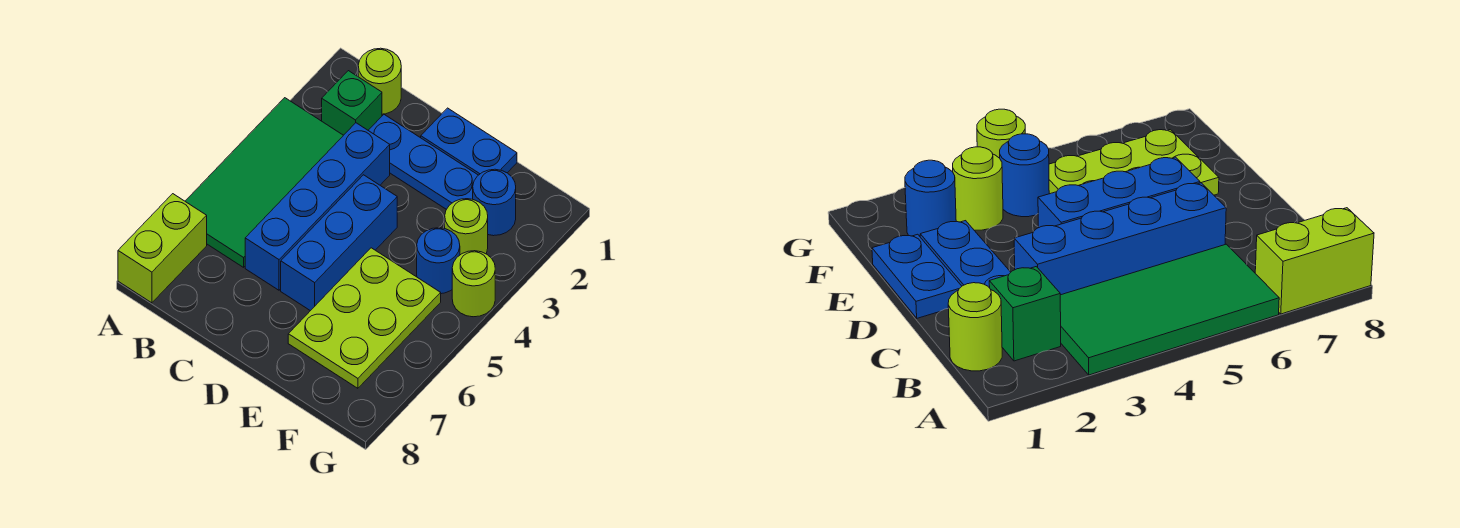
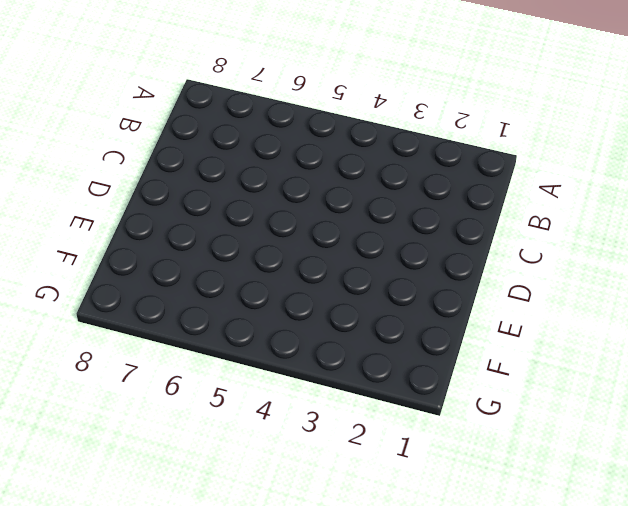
none -> green tile A3:B6 level 1
none -> lime brick A7:A8 level 1
none -> lime round brick B1 level 1

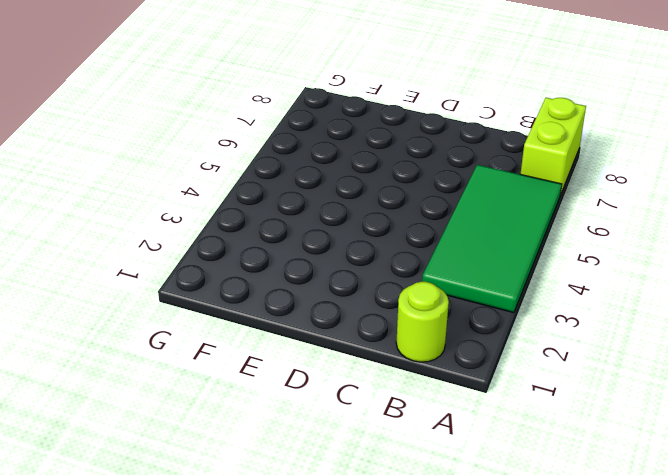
none -> green brick B2 level 1
none -> blue plate C2:E2 level 1
none -> blue brick C3:C6 level 1

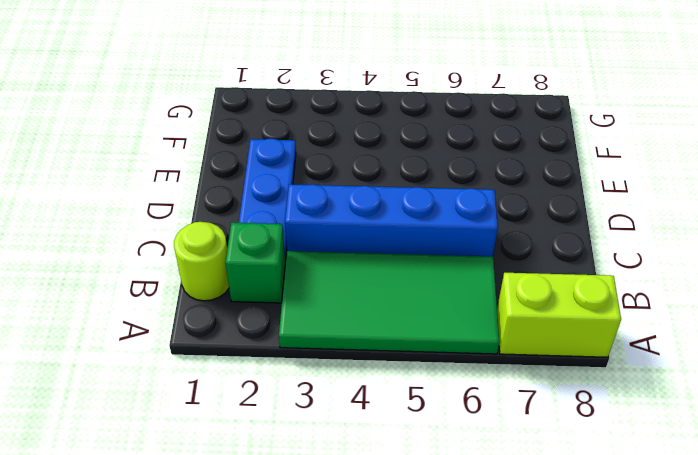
none -> blue plate D1:E1 level 1
none -> blue brick D4:D6 level 1
none -> lime plate E5:F7 level 1

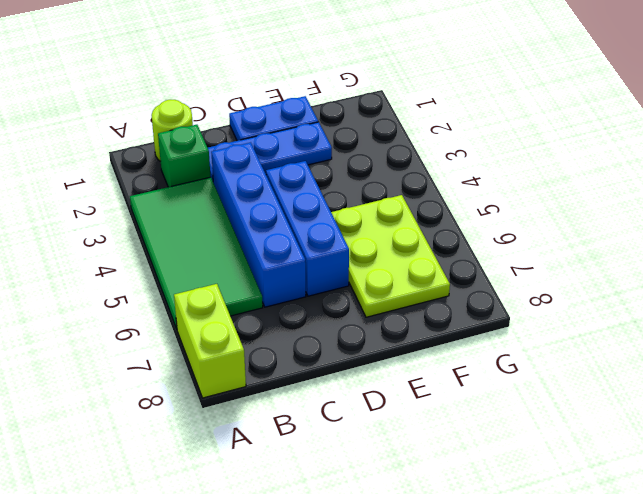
none -> blue round brick F2 level 1
none -> lime round brick F3 level 1
none -> blue round brick F4 level 1

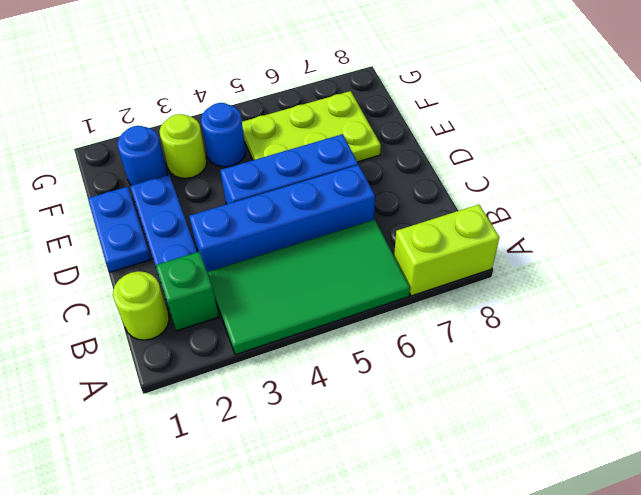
none -> lime round brick G4 level 1

